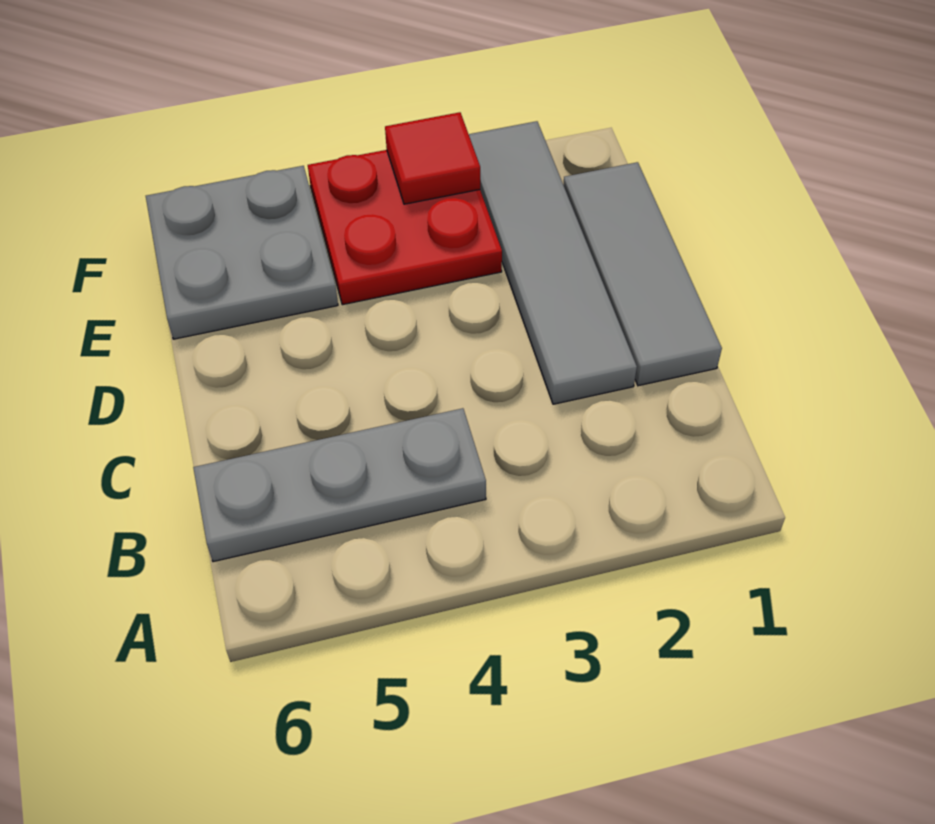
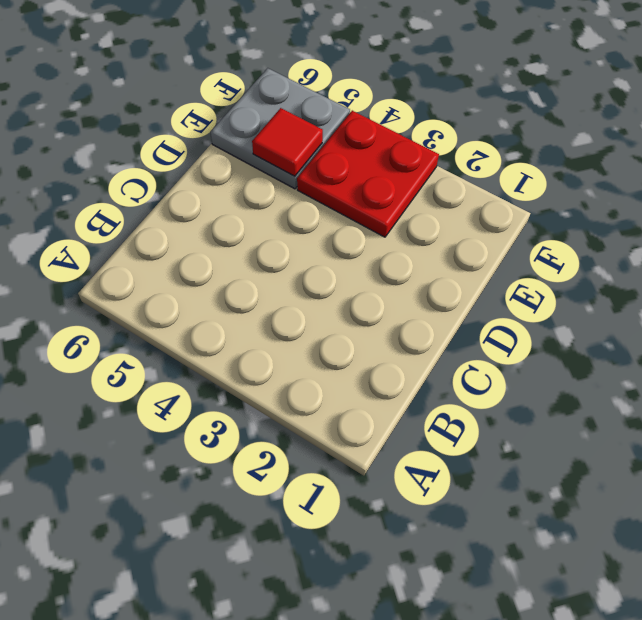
red tile E5 level 2 -> red tile F3 level 2
none -> grey plate B4:B6 level 1
none -> grey tile C1:E1 level 1

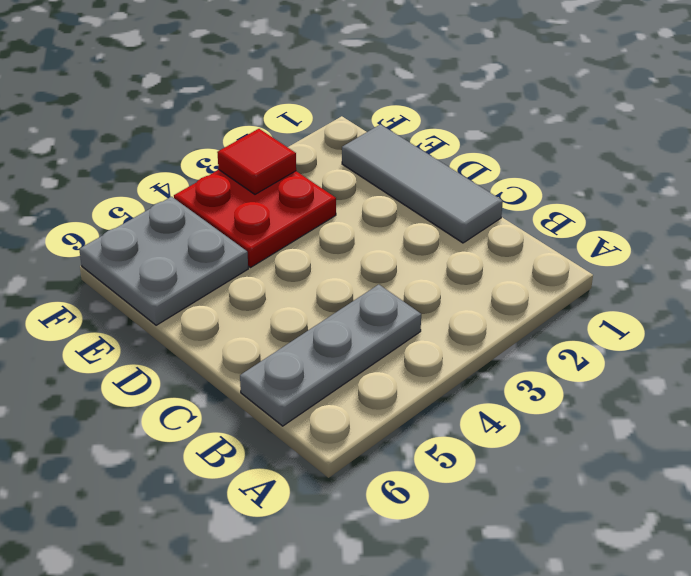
none -> grey tile C2:F2 level 1

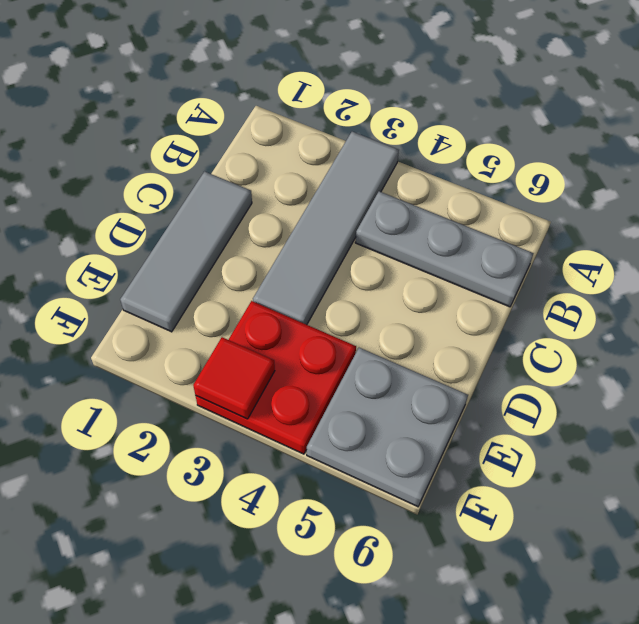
grey tile A3:D3 level 1 -> grey tile C2:F2 level 1

